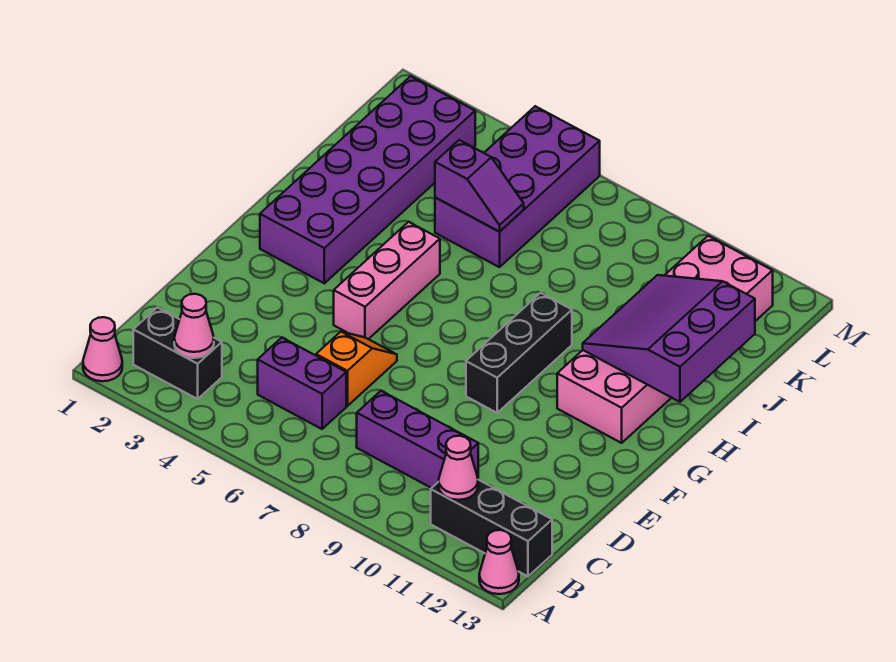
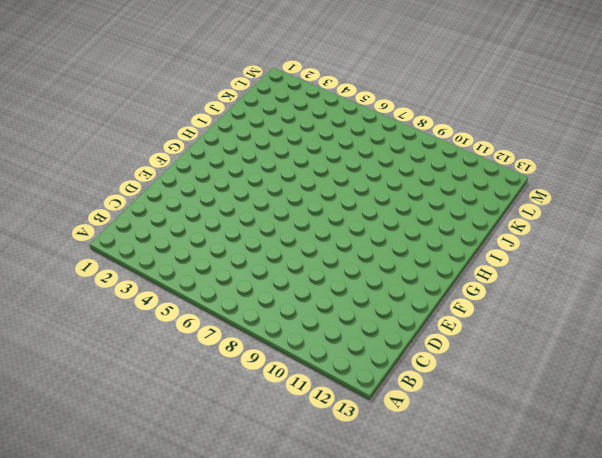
none -> pink cone A1 level 1
none -> pink cone A13 level 1
none -> black brick B2:B3 level 1

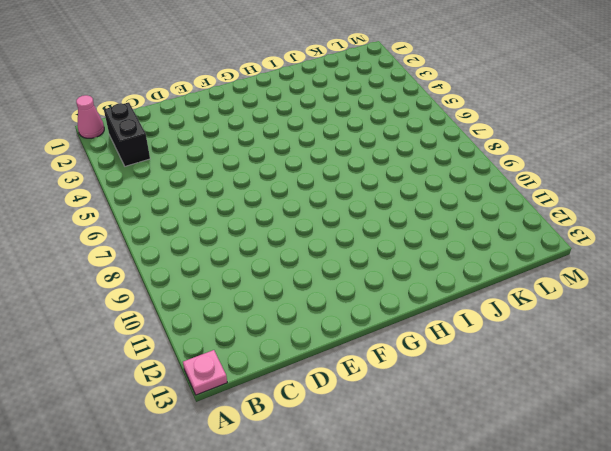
pink plate A13 level 1 -> pink cone A13 level 1
none -> black brick B11:B13 level 1
none -> purple brick C5:C6 level 1
none -> purple brick C8:C10 level 1

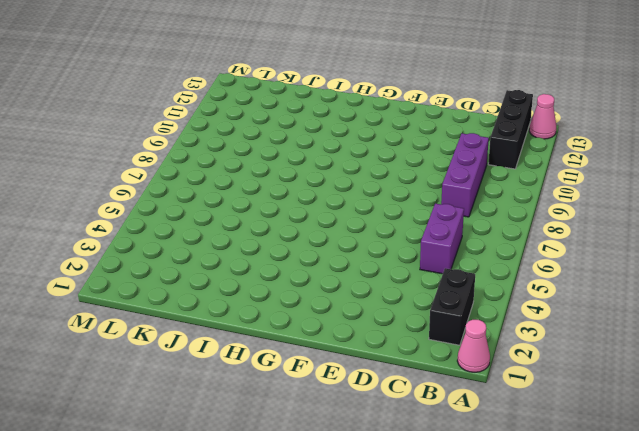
none -> orange slope D6:E6 level 1 top D
none -> pink brick F5:H5 level 1
none -> black brick F9:H9 level 1

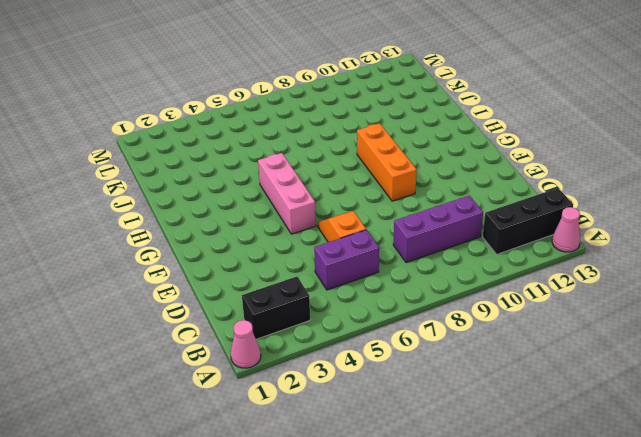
orange brick F9:H9 level 1 -> black brick F9:H9 level 1
none -> purple brick G2:L3 level 1
none -> pink brick G11:L12 level 1
none -> purple brick J5:M6 level 1

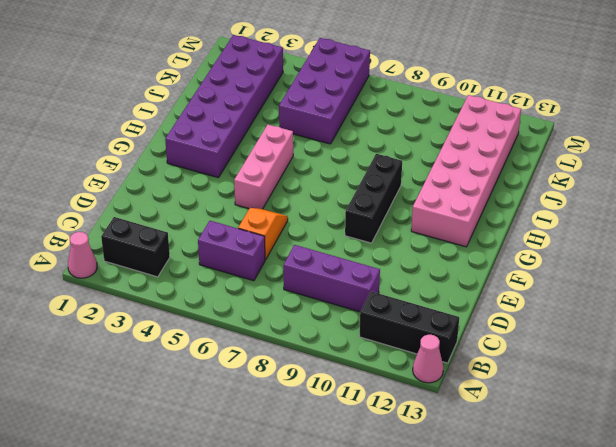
none -> pink cone B3 level 2
none -> pink cone B11 level 2
none -> purple slope H11:J13 level 2 top 13

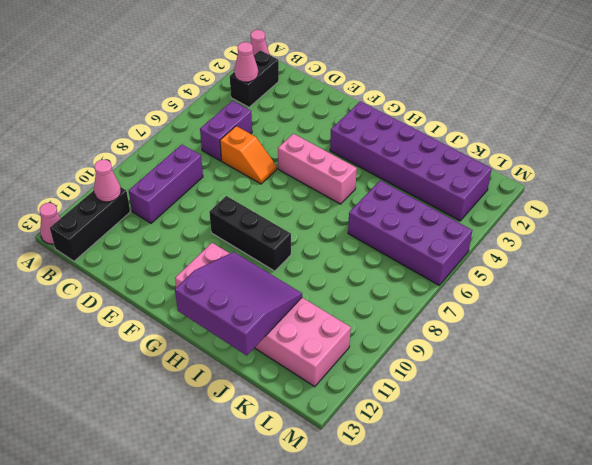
none -> purple slope J5:J6 level 2 top 5

